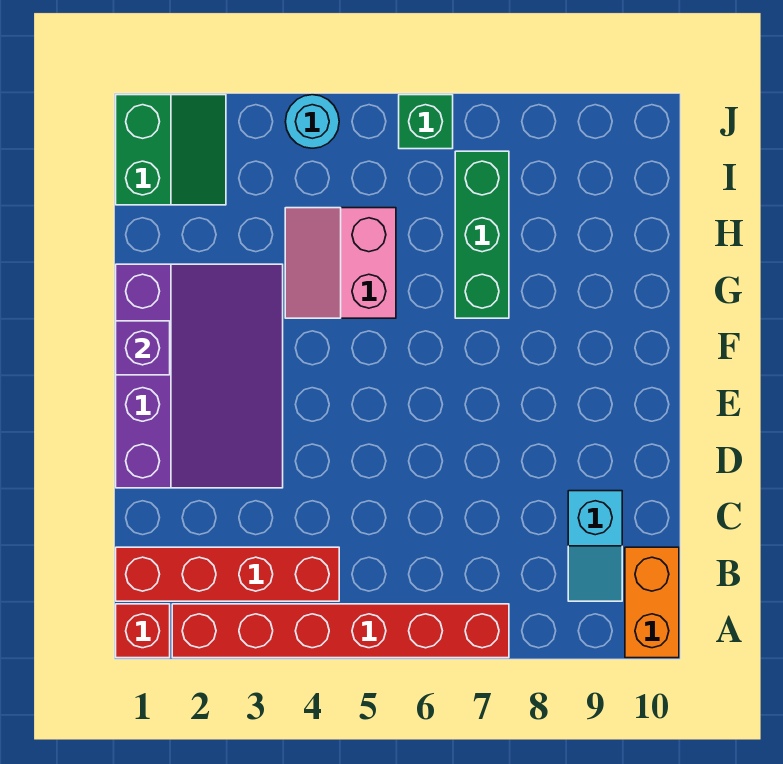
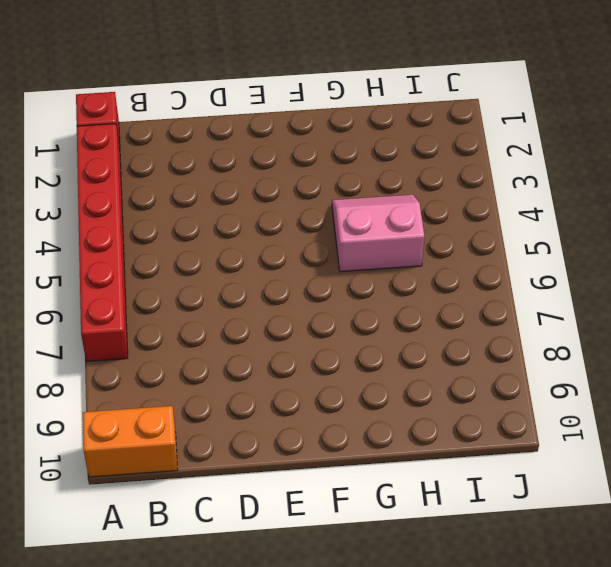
none -> red brick B1:B4 level 1
none -> cyan slope B9:C9 level 1 top C
none -> purple slope D1:G3 level 1 top 1

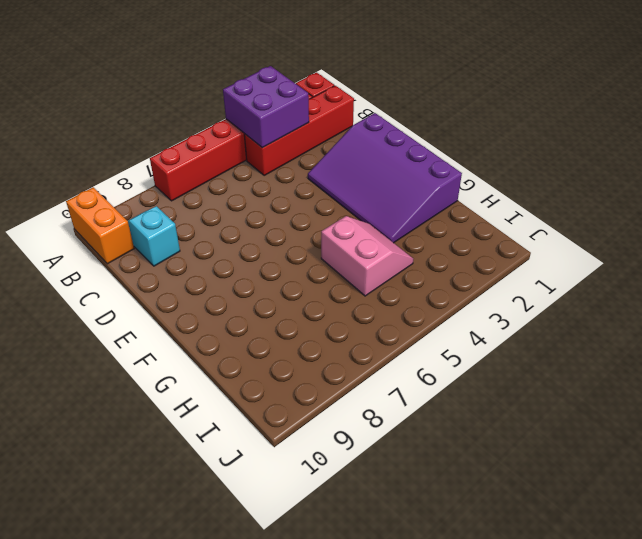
purple brick A3:B4 level 2 -> none
none -> green brick G7:I7 level 1
none -> green slope I1:J2 level 1 top 1
none -> cyan round brick J4 level 1

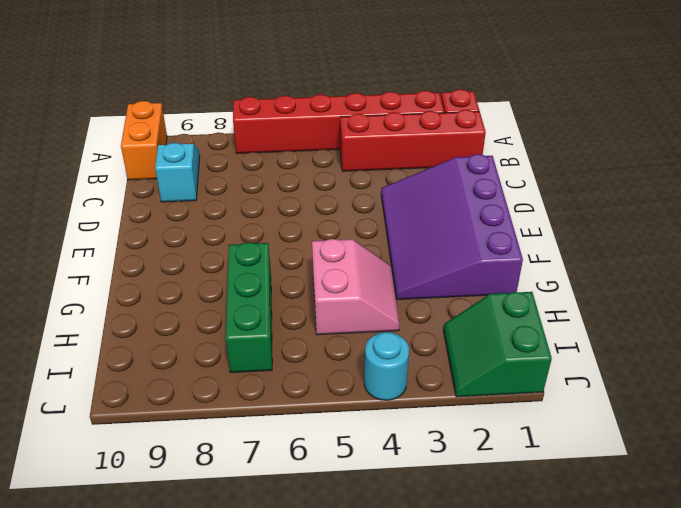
none -> green brick J6 level 1
none -> purple brick F1 level 2

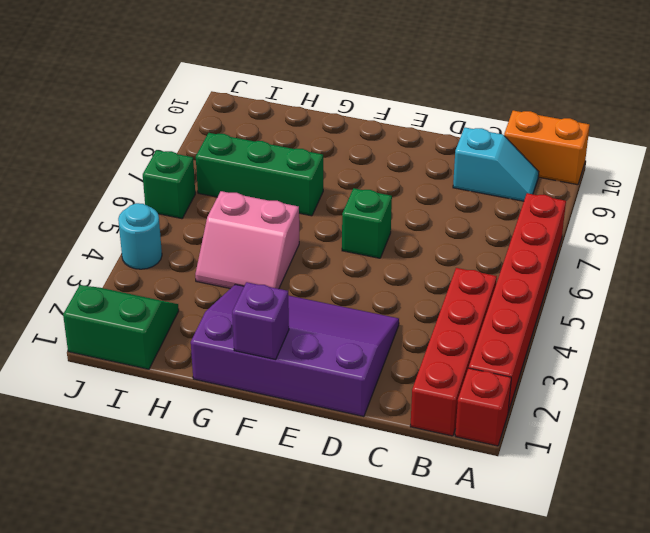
green brick E6 level 1 -> none

